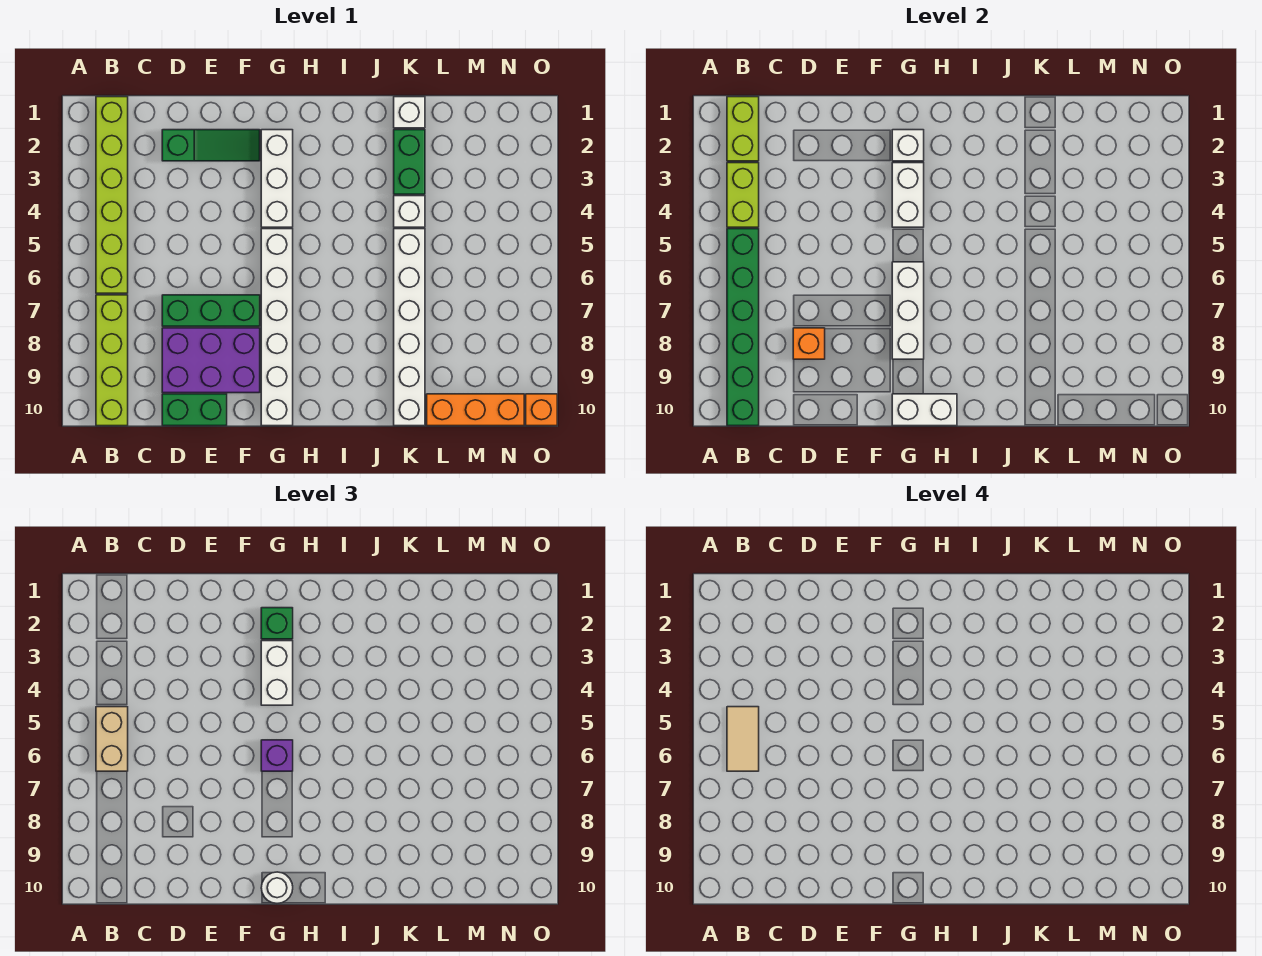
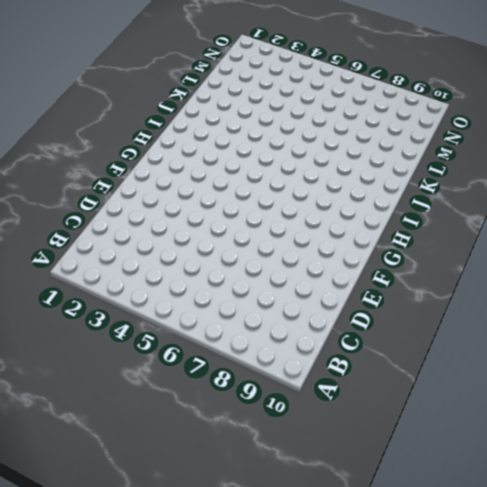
none -> lime brick B1:B6 level 1
none -> lime brick B7:B10 level 1
none -> green slope D2:F2 level 1 top D

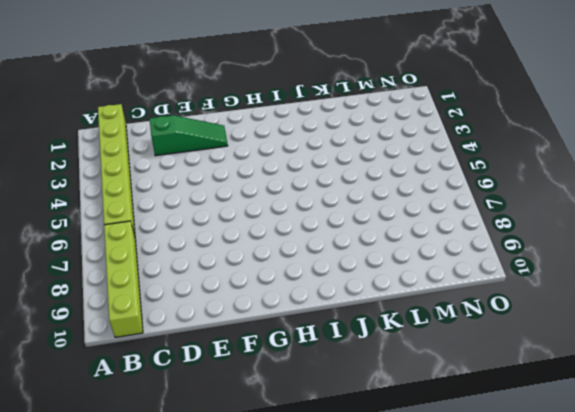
none -> green brick D7:F7 level 1
none -> purple brick D8:F9 level 1
none -> green brick D10:E10 level 1

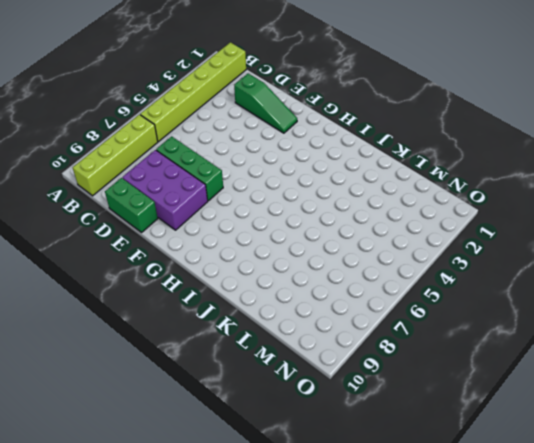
none -> white brick G2:G4 level 1
none -> white brick G5:G10 level 1
none -> white brick K1 level 1

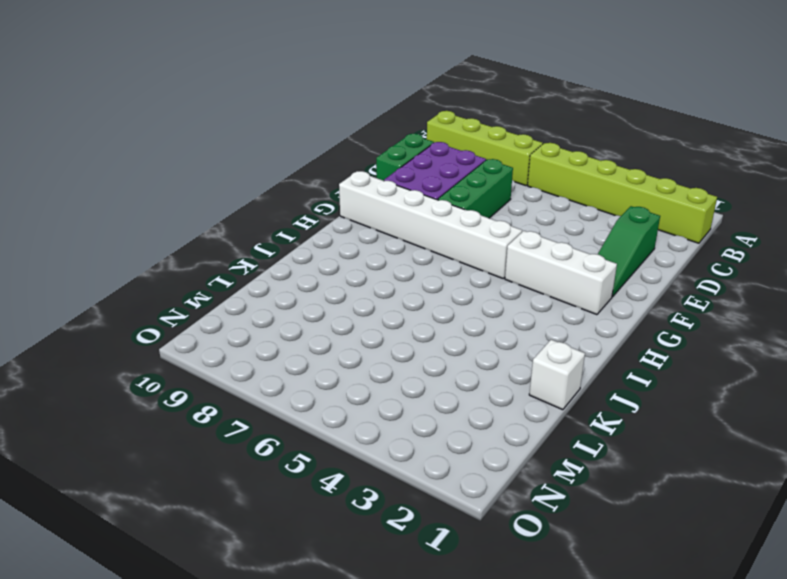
none -> green brick K2:K3 level 1
none -> white brick K4 level 1
none -> white brick K5:K10 level 1

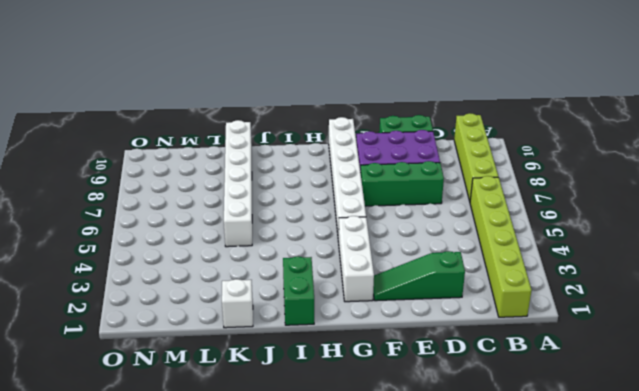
green brick I1:I2 level 1 -> green brick K2:K3 level 1
none -> white brick K4 level 1
none -> orange brick L10:N10 level 1
none -> orange brick O10 level 1

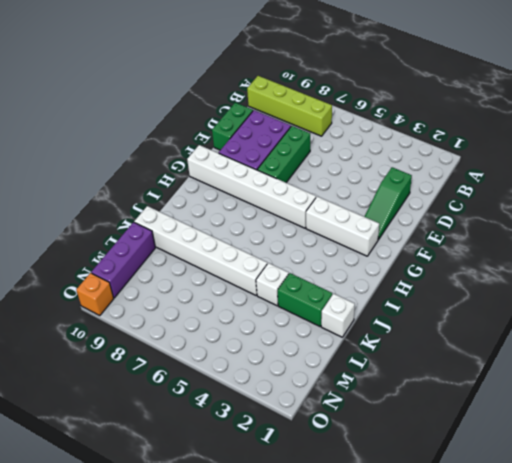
purple brick L10:N10 level 1 -> orange brick L10:N10 level 1
none -> lime brick B1:B6 level 1
none -> lime brick B1:B2 level 2
none -> lime brick B3:B4 level 2

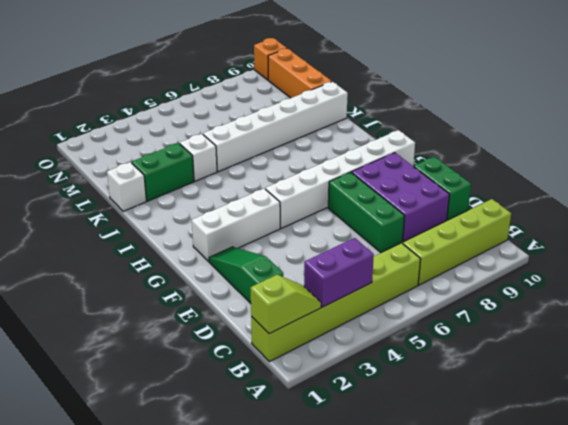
lime slope B1:B2 level 2 top 1 -> lime brick B1:B2 level 2
purple brick B3:B4 level 2 -> lime brick B3:B4 level 2
none -> green brick B5:B10 level 2
none -> orange brick D8 level 2
none -> white brick G2 level 2

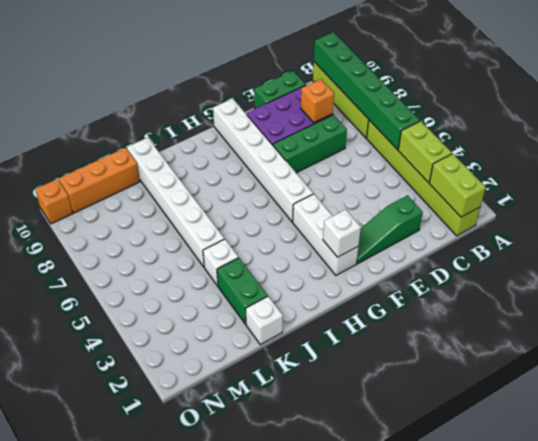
none -> white brick G3:G4 level 2
none -> white brick G6:G8 level 2
none -> white brick G10:H10 level 2

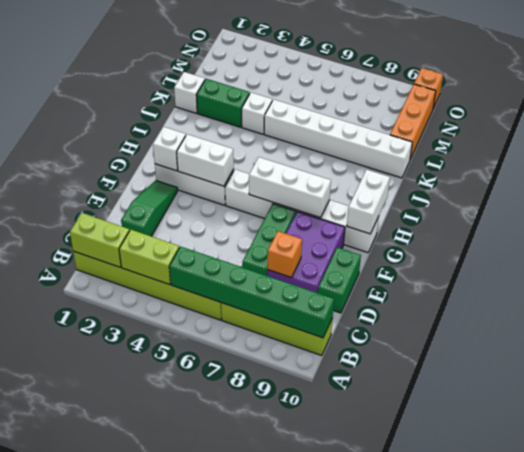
none -> tan brick B5:B6 level 3
none -> green brick G2 level 3
none -> white brick G3:G4 level 3

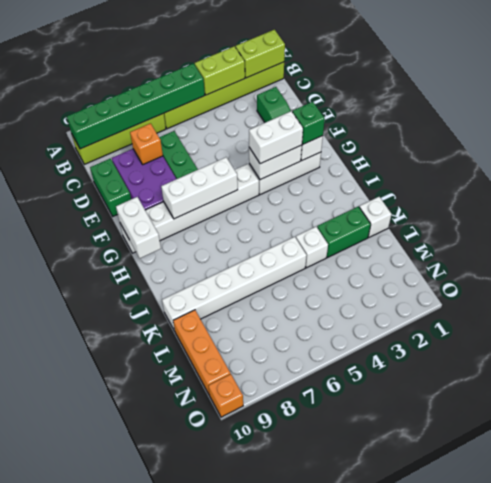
none -> tan brick B5:B6 level 3
none -> purple brick G6 level 3
none -> white round brick G10 level 3

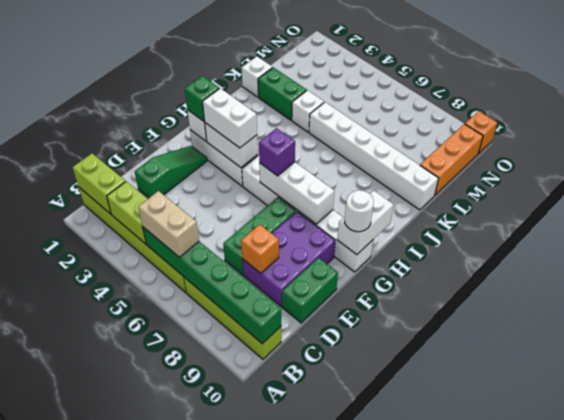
none -> tan tile B5:B6 level 4

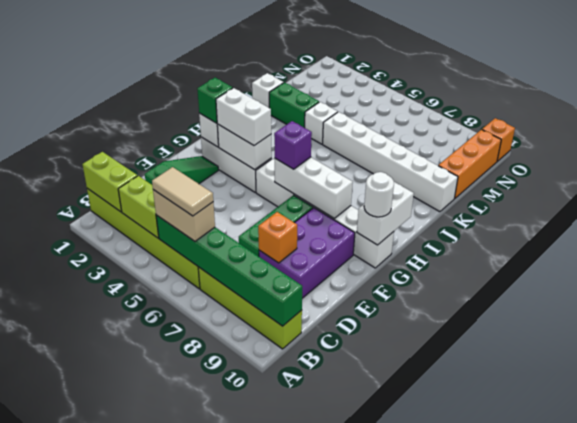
none -> green brick D10:E10 level 1

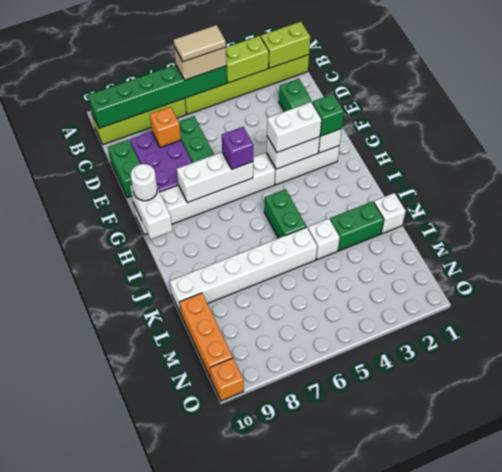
green brick I5:J5 level 1 -> none

